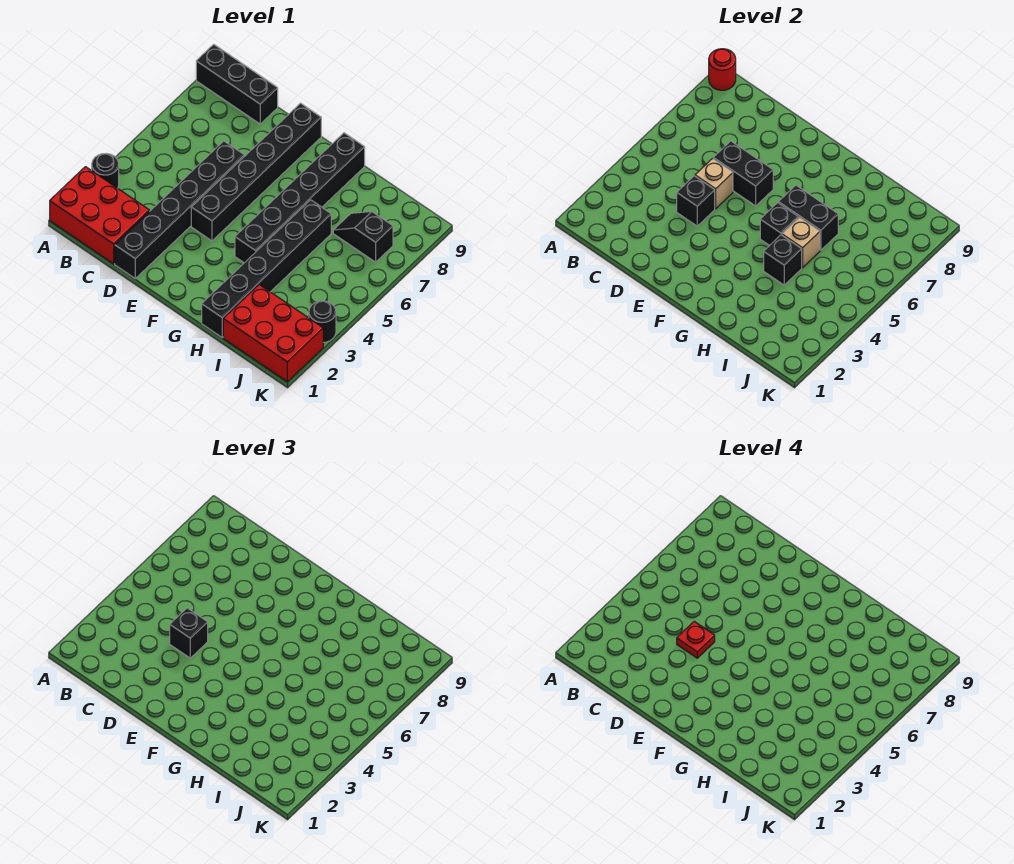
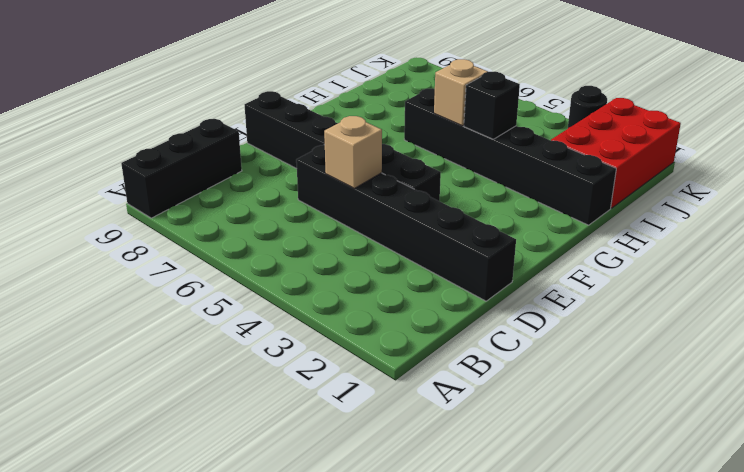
none -> red brick A1:C2 level 1
none -> black round brick A3 level 1
none -> black brick G4:G9 level 1

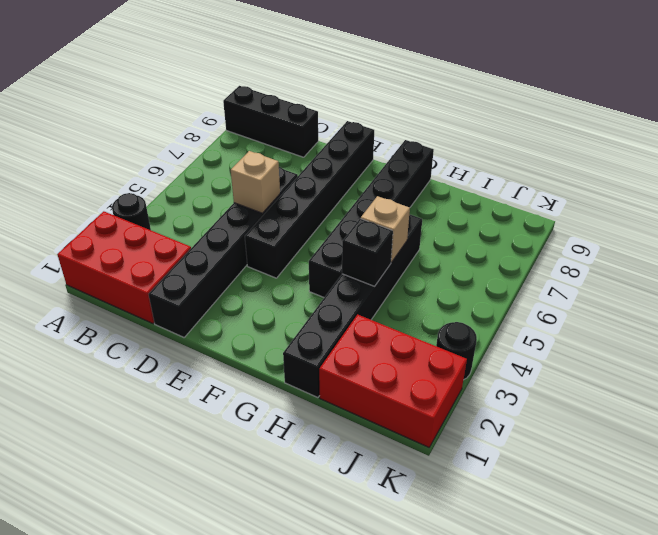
none -> black slope I7:J7 level 1 top J
none -> red round brick A9 level 2
none -> black brick D4 level 2

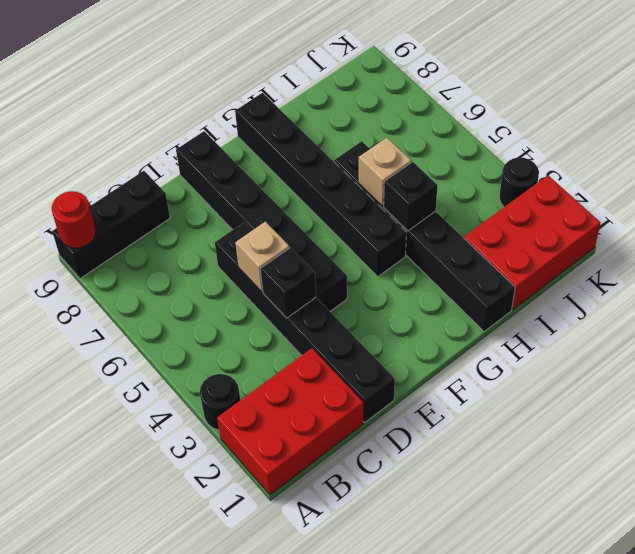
none -> black slope I7:J7 level 1 top J
none -> black brick D6:E6 level 2
none -> black brick G5 level 2

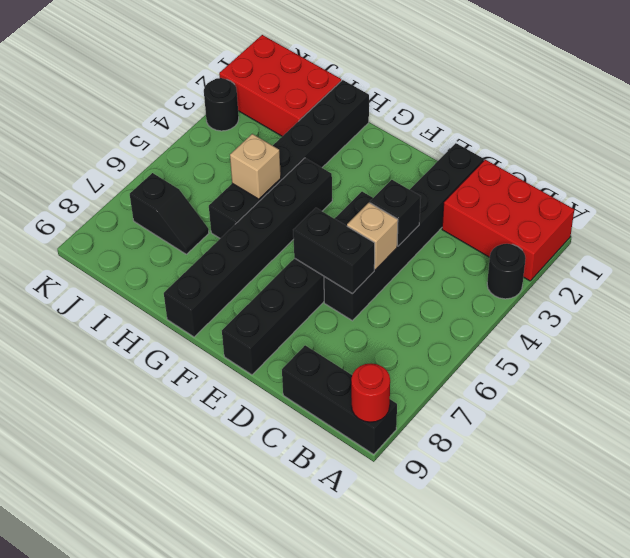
none -> black brick G5 level 2
none -> black brick G6:H6 level 2
none -> black brick H4 level 2

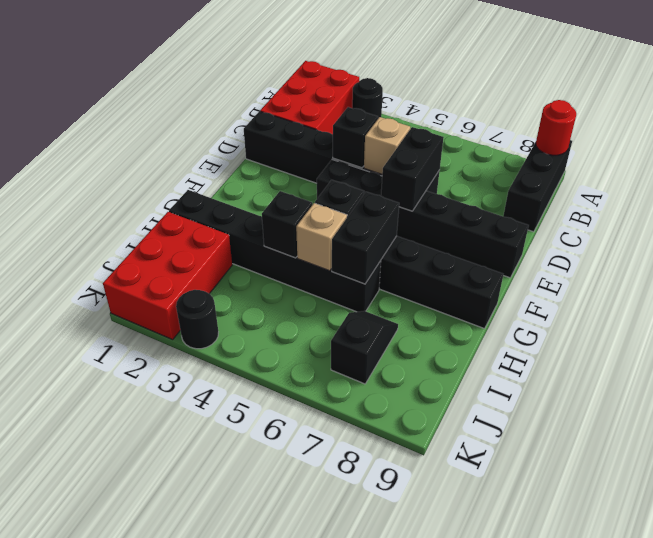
none -> black brick D4 level 3
none -> red plate D4 level 4

